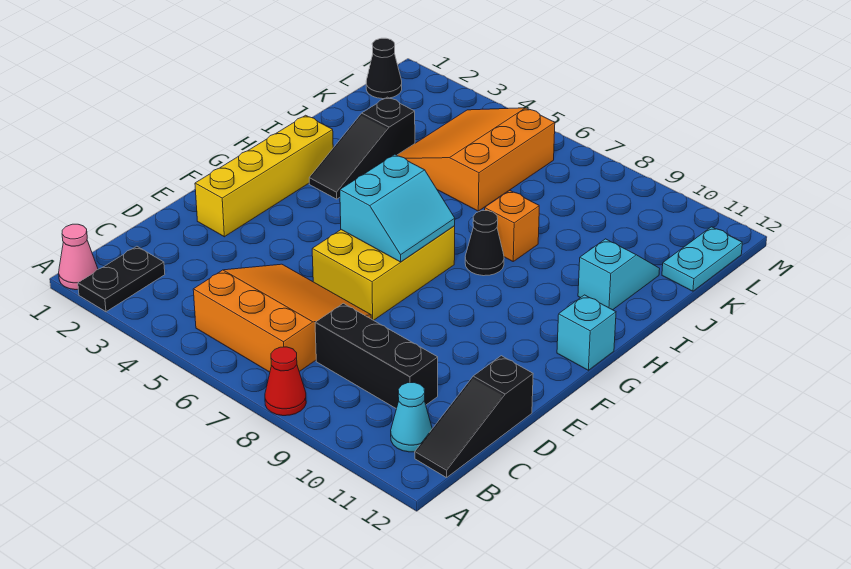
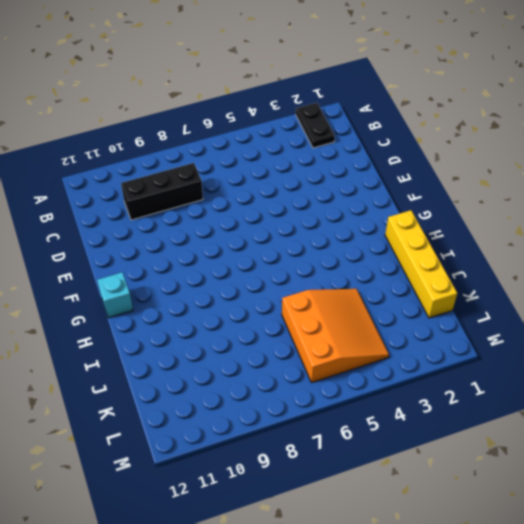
yellow brick H1:K1 level 1 -> yellow brick E2:H2 level 1
none -> pink cone A1 level 1
none -> red cone A8 level 1
none -> orange slope B5:D7 level 1 top B

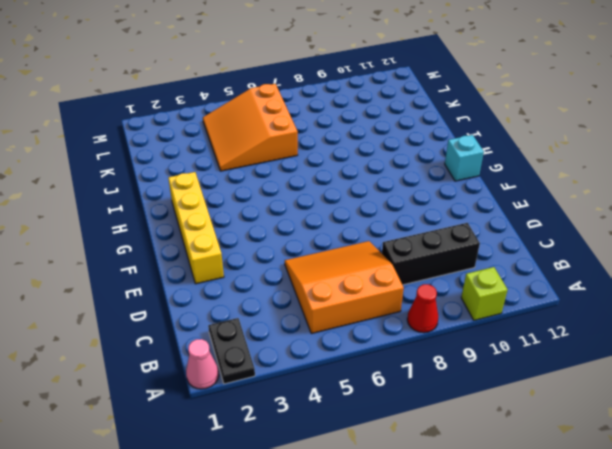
lime brick A10 level 1 -> none
none -> cyan cone B11 level 1
none -> black slope B12:D12 level 1 top D
none -> yellow brick E6:G7 level 1

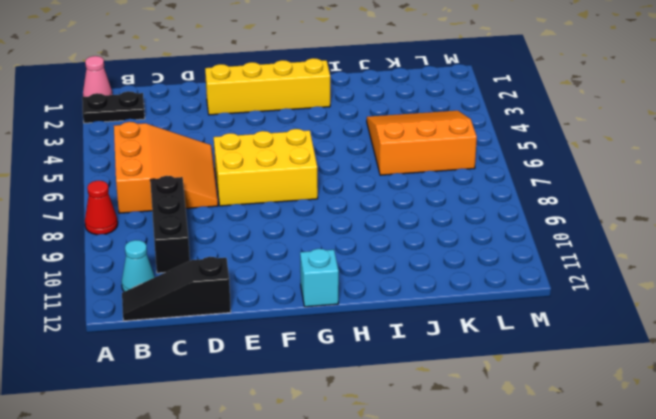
none -> black slope H3:J3 level 1 top J
none -> black cone H8 level 1
none -> orange brick I8 level 1

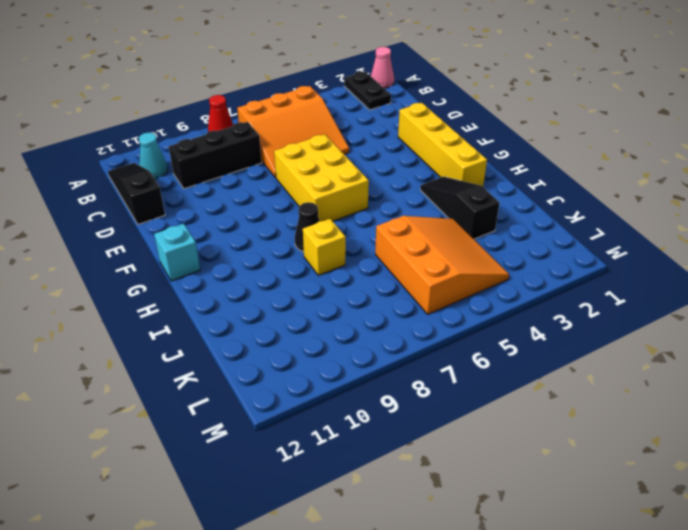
yellow brick I8 level 1 -> orange brick I8 level 1
none -> cyan slope I11:J11 level 1 top I
none -> cyan plate K12:L12 level 1
none -> black cone L1 level 1

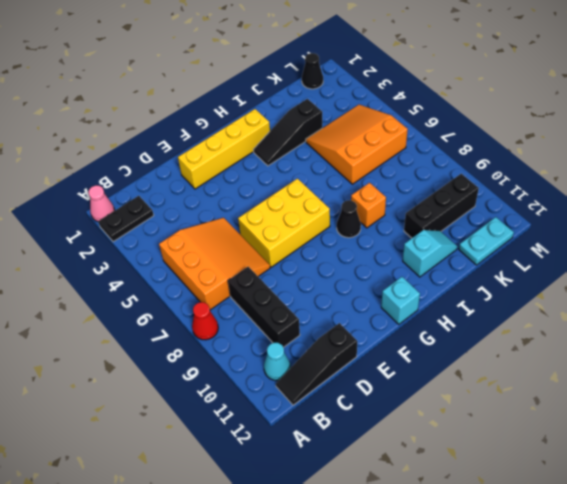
black brick J10:L10 level 1 -> none
none -> cyan slope F6:G7 level 2 top 6

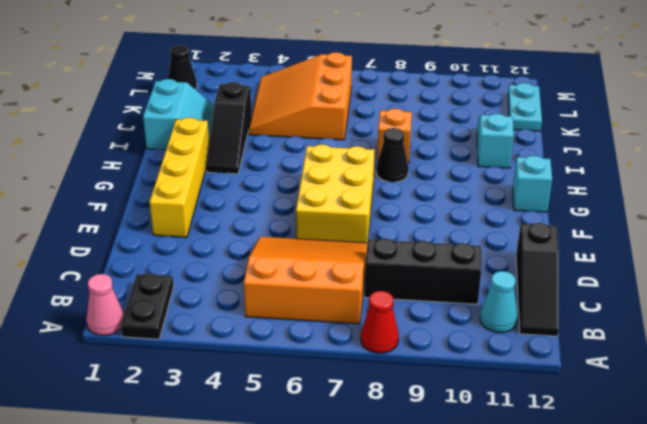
cyan slope I1:J2 level 1 top 1 -> cyan slope F6:G7 level 2 top 6

